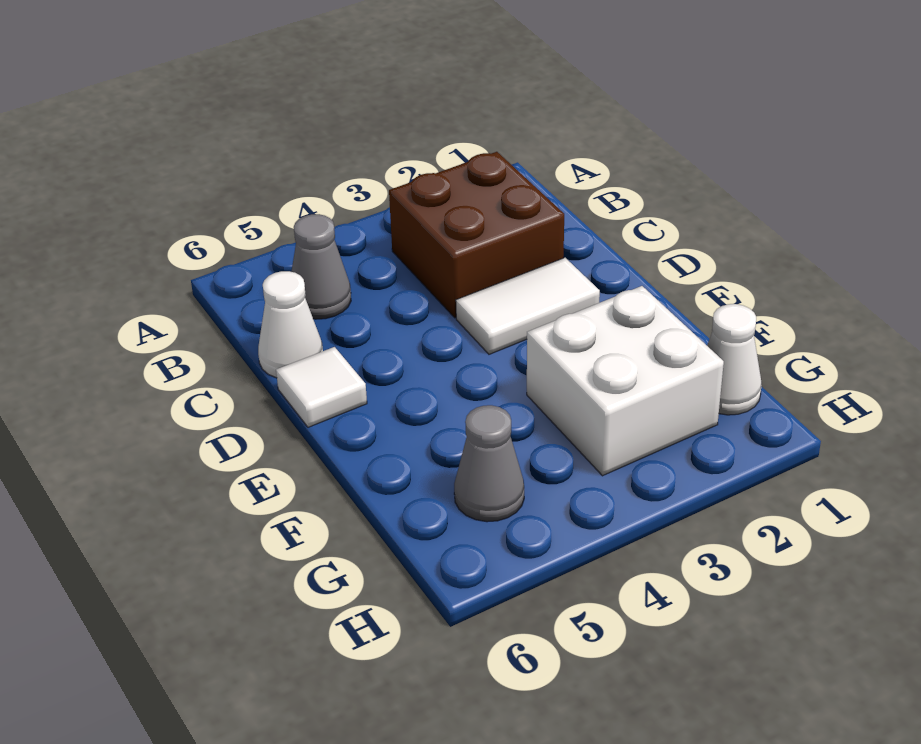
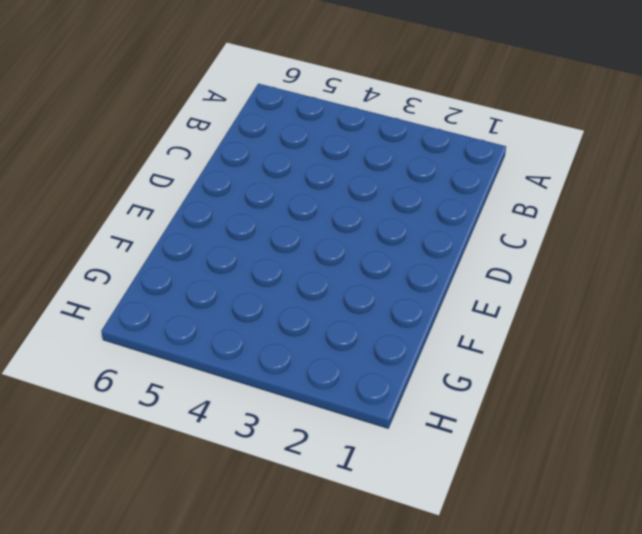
none -> brown brick B2:C3 level 1
none -> grey cone B5 level 1

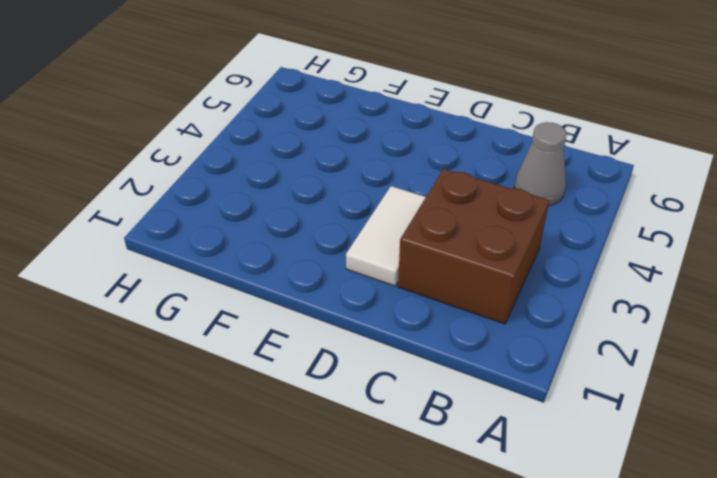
none -> white cone C6 level 1
none -> white tile D6 level 1

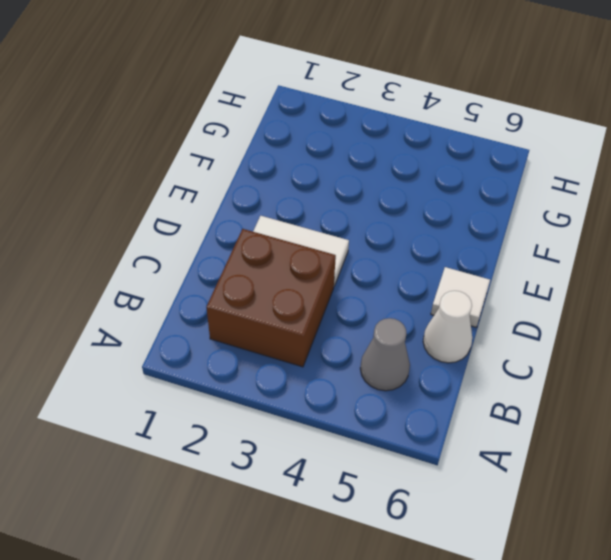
none -> white brick F2:G3 level 1
none -> white cone G1 level 1

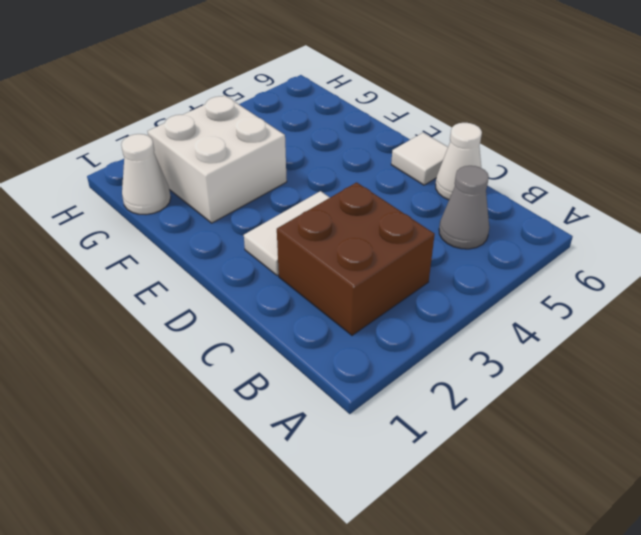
none -> grey cone G5 level 1

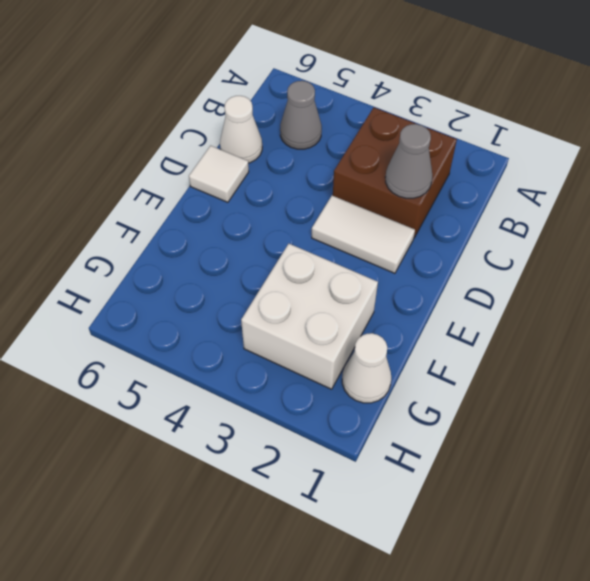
grey cone C2 level 2 -> grey cone G5 level 1

